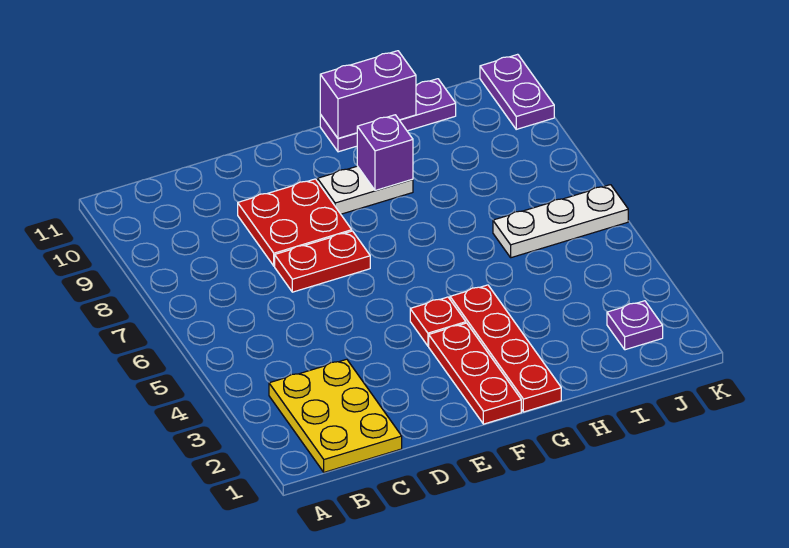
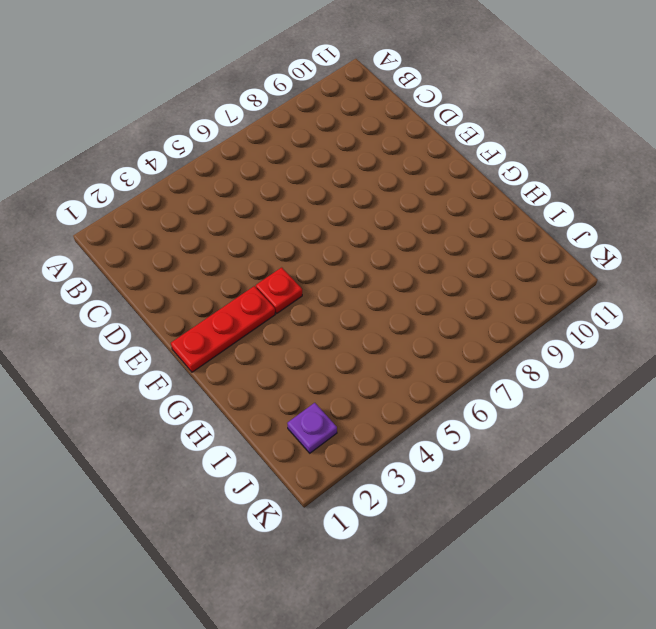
none -> yellow plate B1:C3 level 1
none -> red plate D7:E7 level 1
none -> red plate D8:E9 level 1

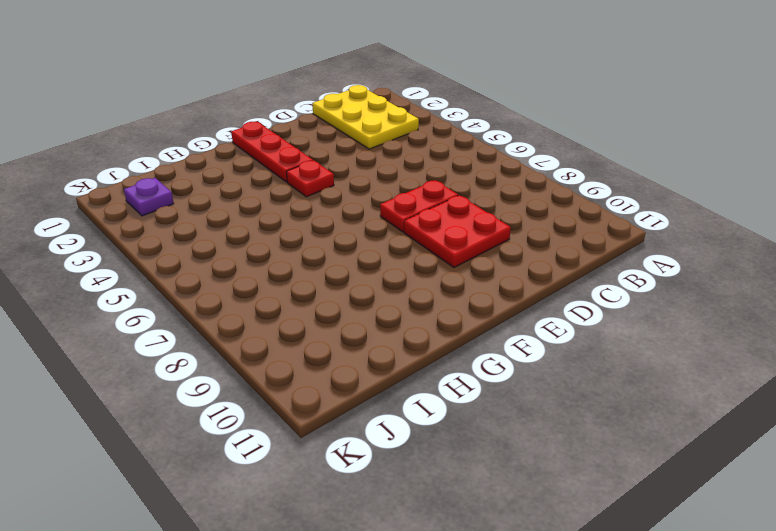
none -> white plate F9:G9 level 1
none -> red plate G1:G4 level 1
none -> purple plate G11:I11 level 1

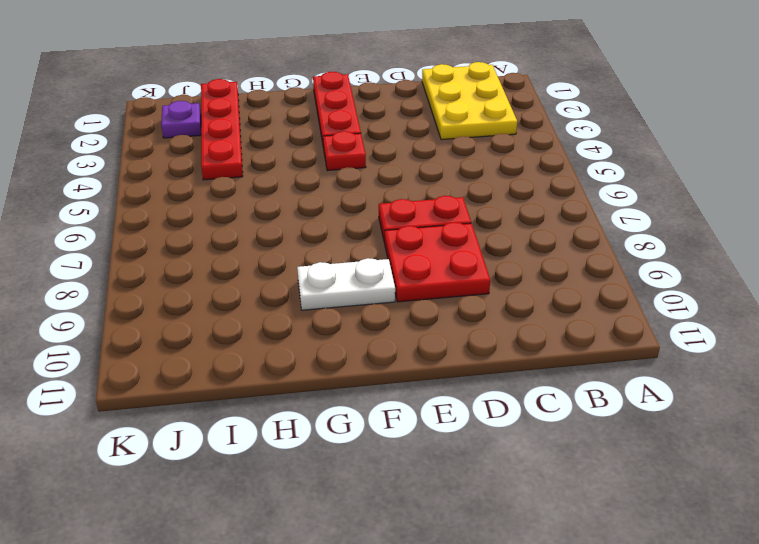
red plate I1:I4 level 1 -> red plate G1:G4 level 1
none -> purple plate G11:I11 level 1
none -> white plate I6:K6 level 1
none -> purple plate K10:K11 level 1

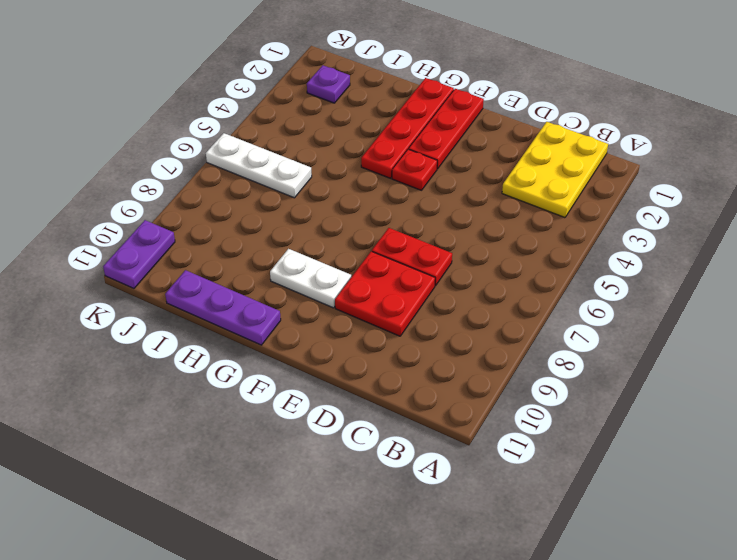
none -> purple brick G9 level 2
none -> purple brick G11:H11 level 2

